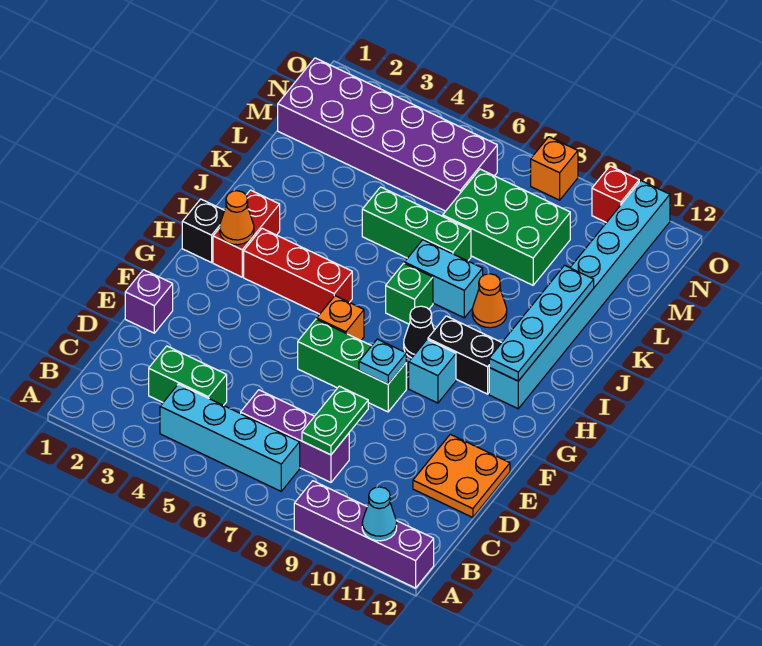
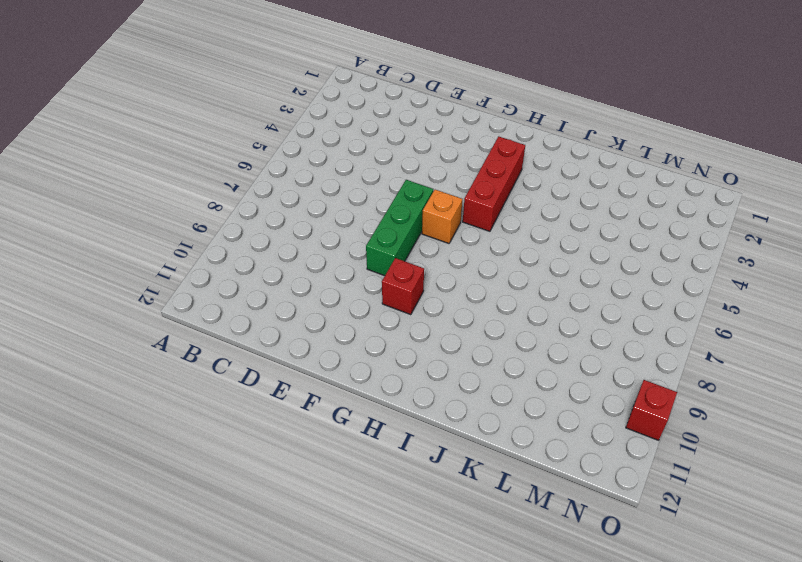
red brick G9 level 1 -> cyan brick G9 level 1
none -> purple brick A9:A12 level 1
none -> cyan brick B4:B7 level 1
none -> green brick C3:C4 level 1

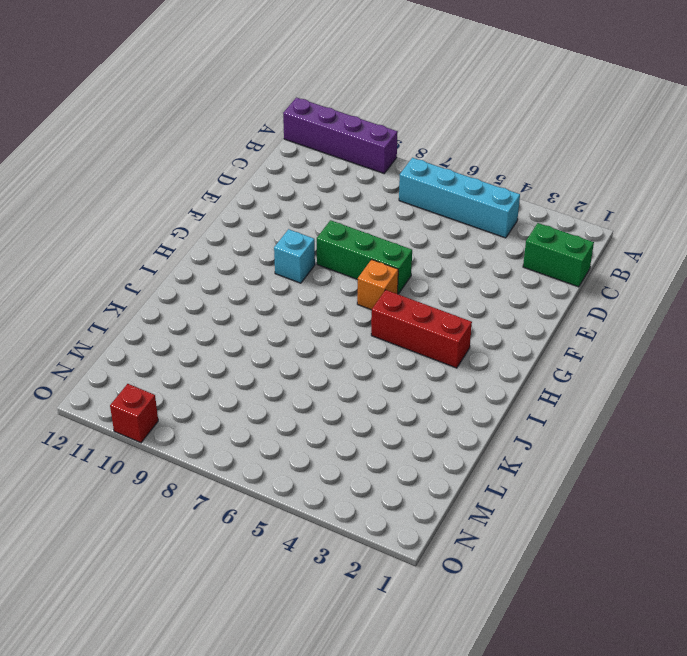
green brick C1:C2 level 1 -> green brick C3:C4 level 1
none -> purple brick C6:C8 level 1
none -> orange plate D11:E12 level 1
none -> purple brick E1 level 1

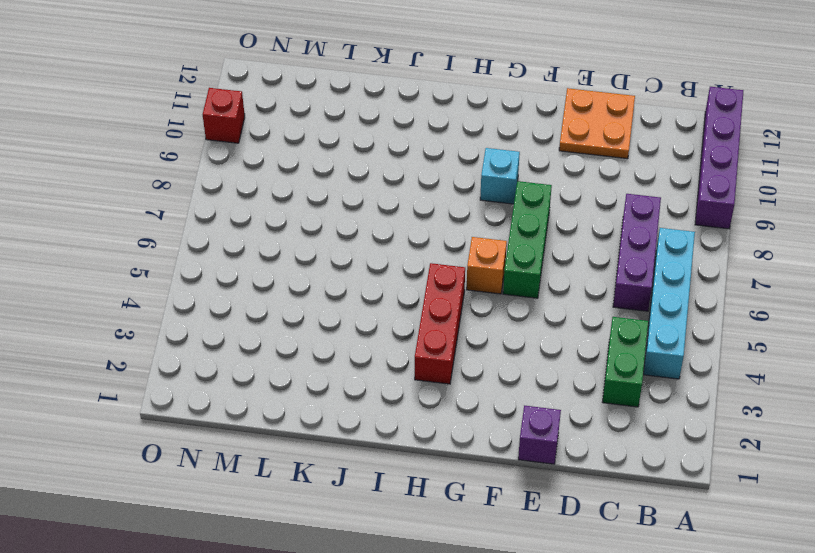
none -> black brick H1 level 1
none -> red brick H2:I2 level 1
none -> black cone H8 level 1

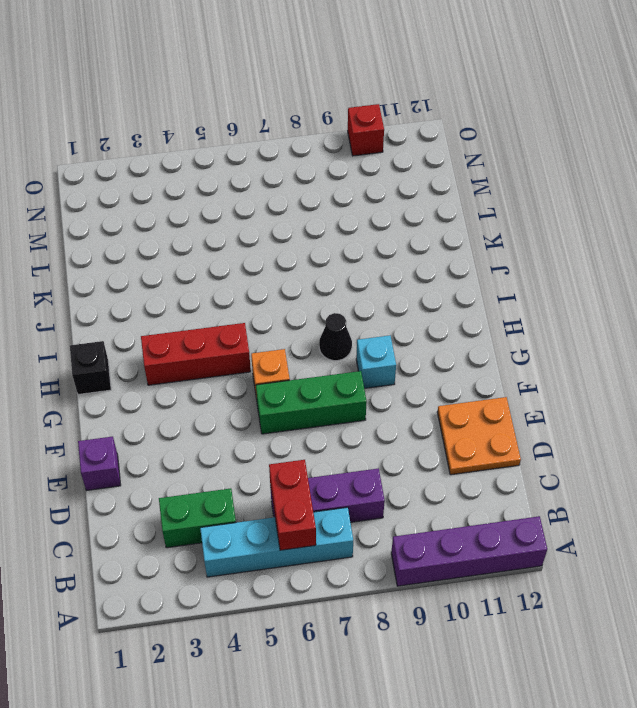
red brick B6:C6 level 2 -> red brick H2:I2 level 1
none -> black brick H9:H10 level 1
none -> cyan brick H11:O11 level 1
none -> green brick I7 level 1

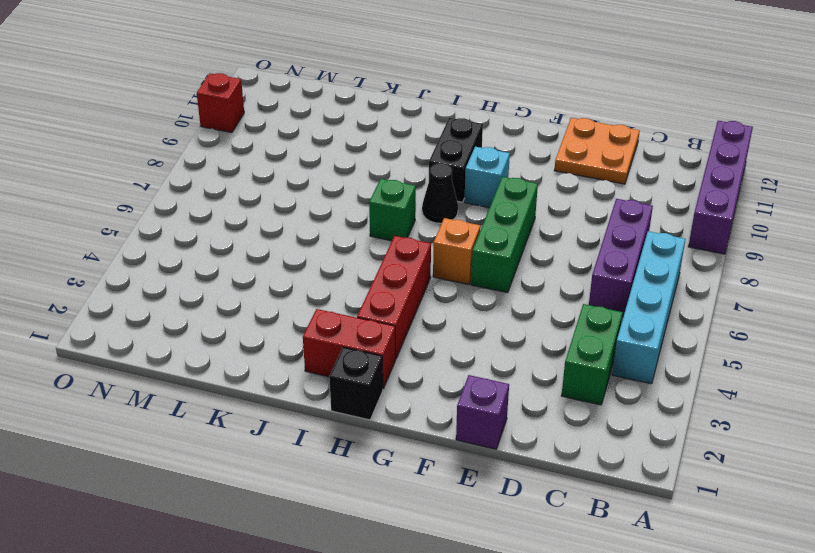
none -> cyan brick H11:O11 level 1
none -> cyan brick J7:J8 level 1
none -> orange cone J9 level 1

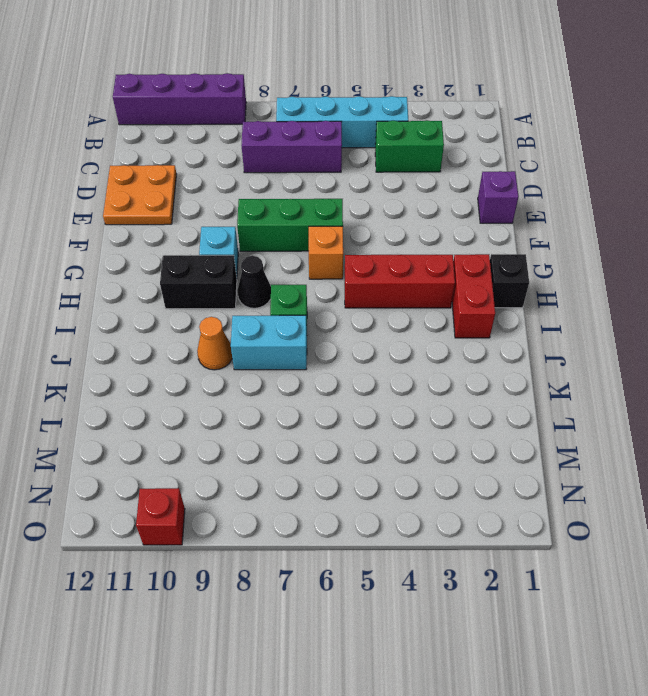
none -> cyan brick H11:O11 level 1
none -> green brick K5:K7 level 1
none -> green brick L7:M9 level 1

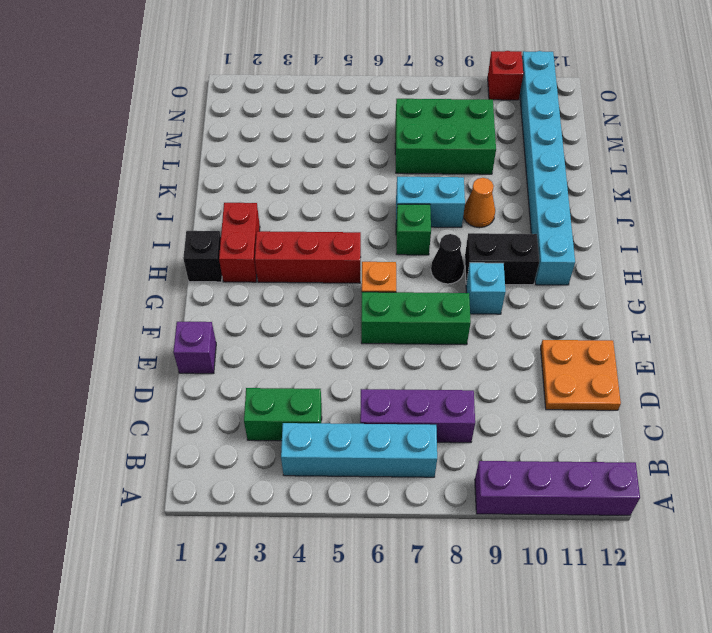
none -> green brick K5:K7 level 1
none -> purple brick M1:N6 level 1
none -> orange brick O8 level 1

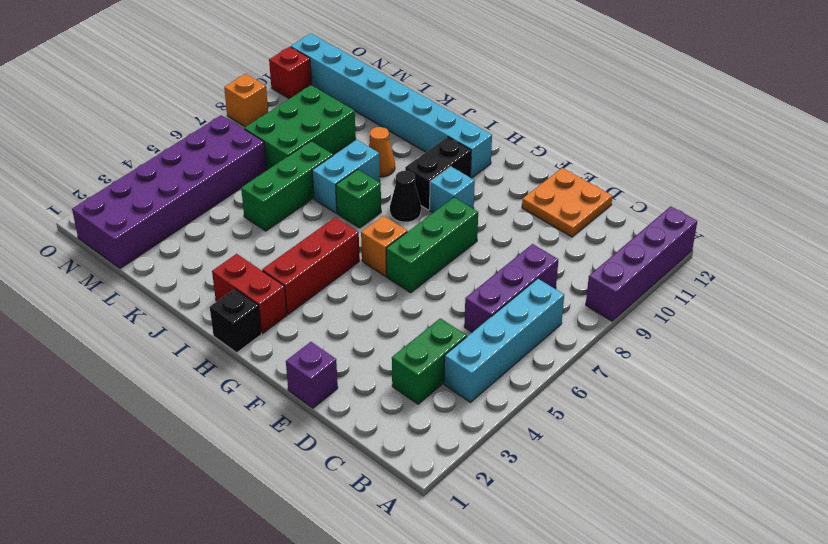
none -> cyan cone A11 level 2
none -> green plate C8:D8 level 2
none -> cyan plate F8 level 2

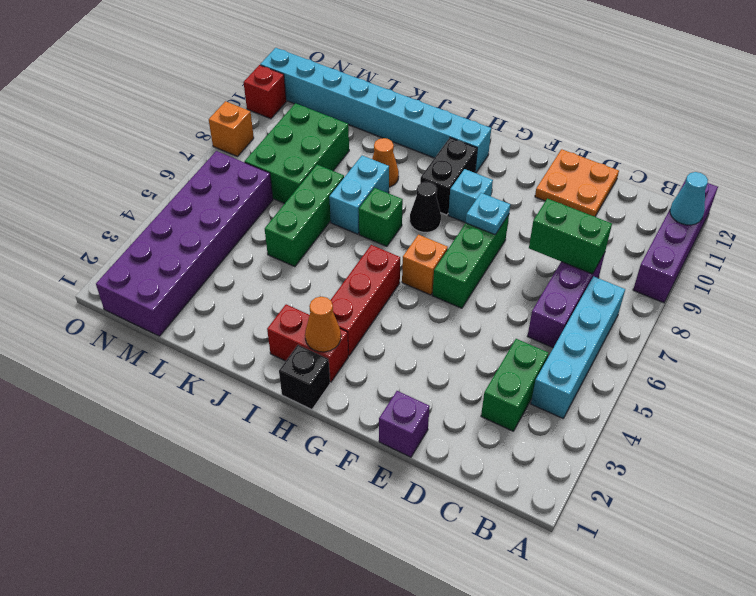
green brick C8:D8 level 2 -> green plate C8:D8 level 2
none -> cyan plate H11:K11 level 2

